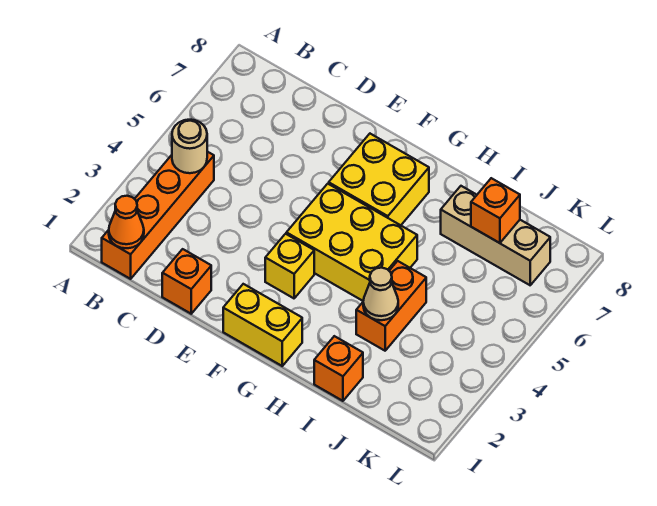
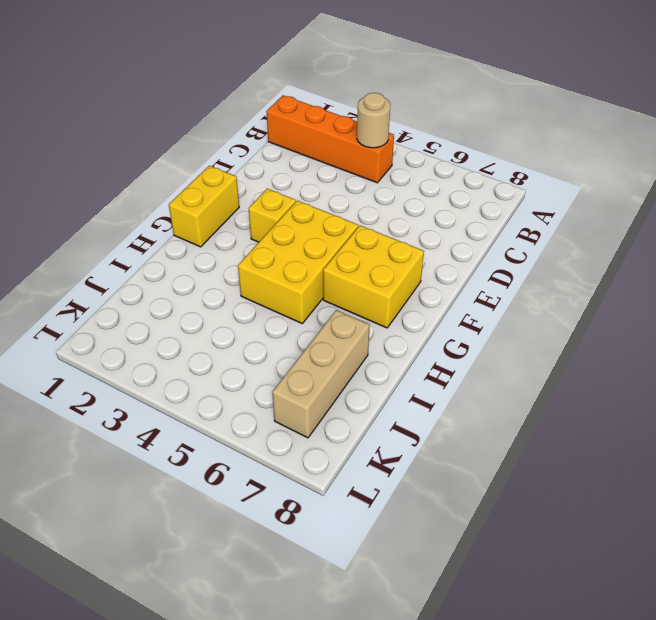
none -> orange brick D1 level 1
none -> orange brick I1 level 1
none -> orange brick I3:I4 level 1

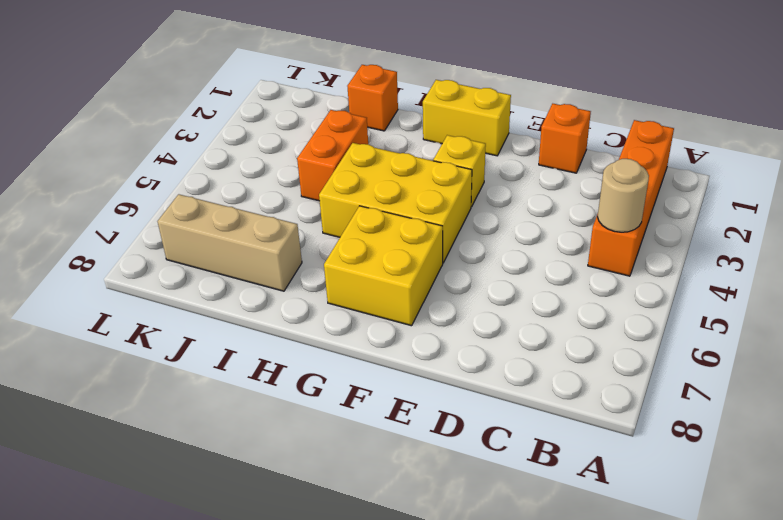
none -> orange cone B1 level 2
none -> tan cone I3 level 2
none -> orange brick J7 level 2

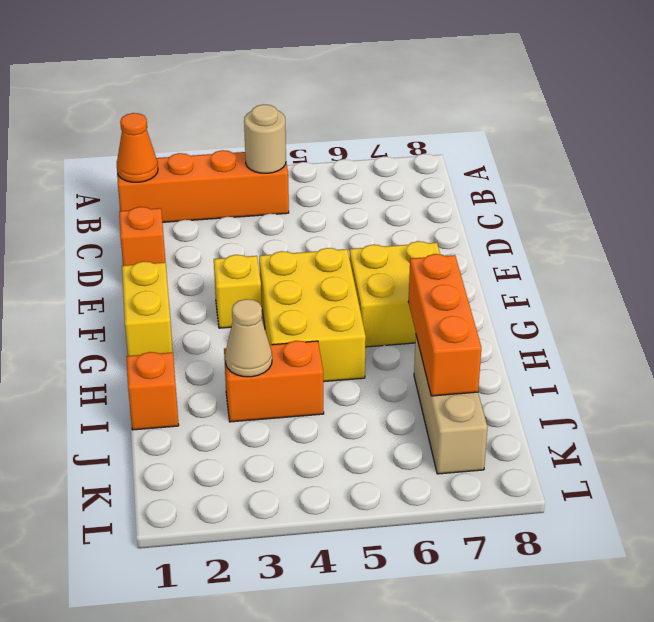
orange brick H7:J7 level 2 -> orange brick J7 level 2

